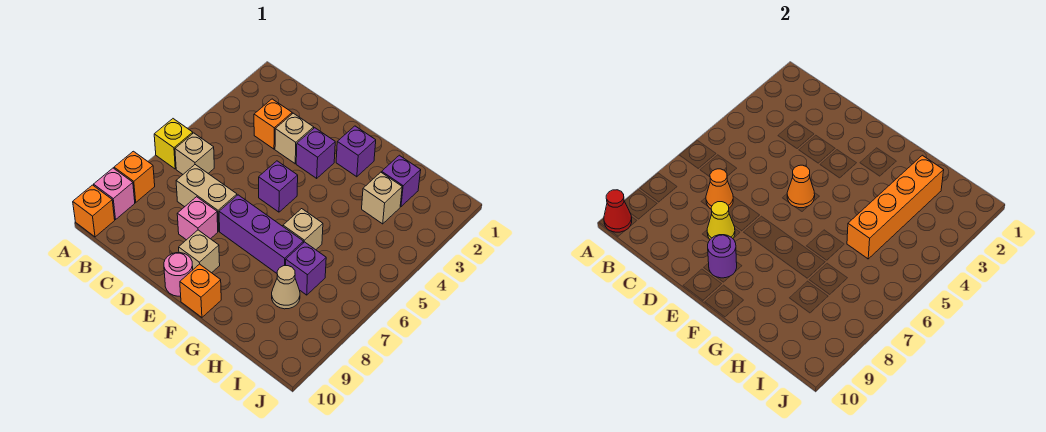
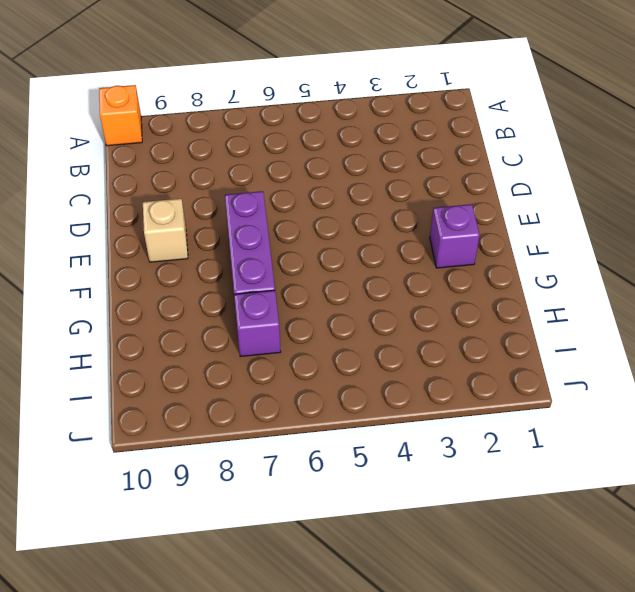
none -> yellow brick A6 level 1
none -> orange brick A8 level 1
none -> pink brick A9 level 1

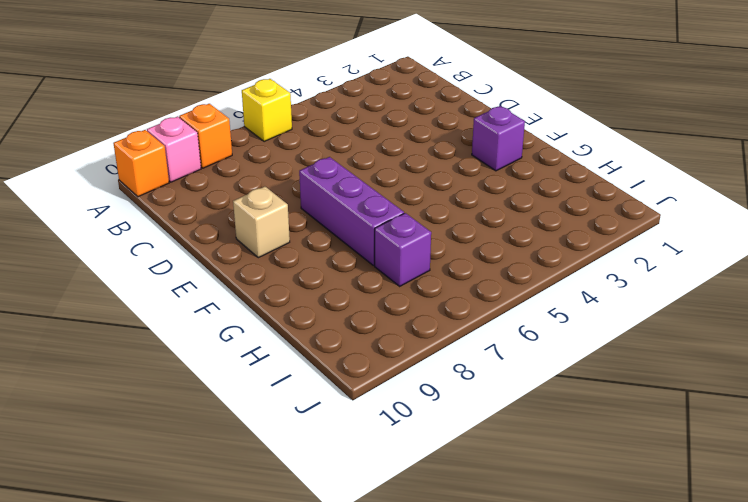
none -> tan brick B6 level 1
none -> orange brick C3 level 1
none -> tan brick C7:D7 level 1

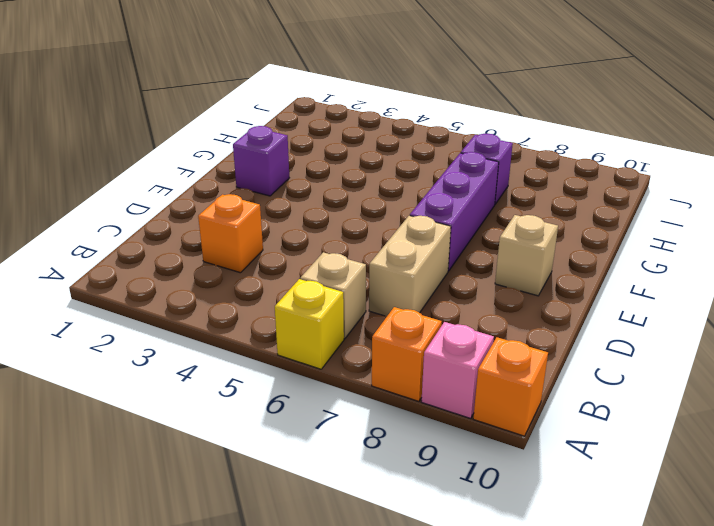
none -> tan brick D3 level 1
none -> pink brick D8 level 1
none -> purple brick E3 level 1

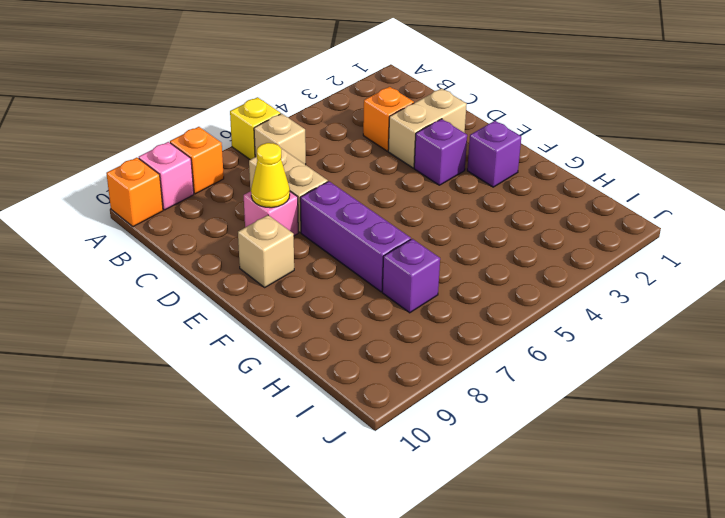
tan brick D2:D3 level 1 -> tan brick D3 level 1
none -> purple brick E5 level 1
none -> pink round brick E10 level 1
none -> orange brick F10 level 1

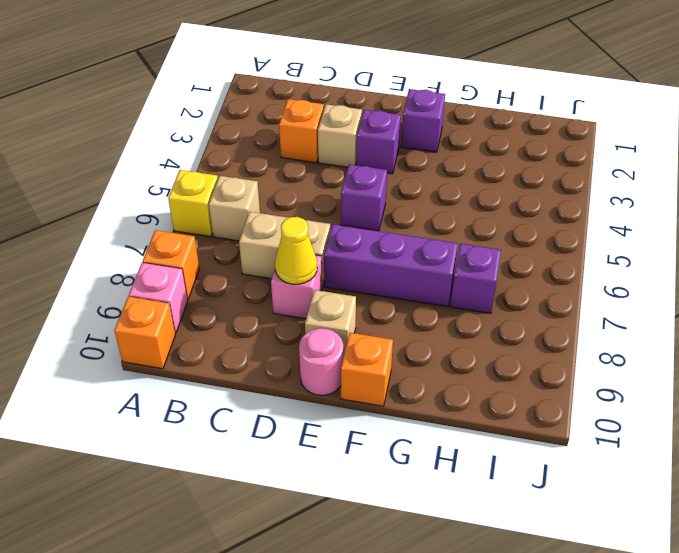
none -> tan brick G6 level 1
none -> purple brick H2 level 1
none -> tan brick H3 level 1

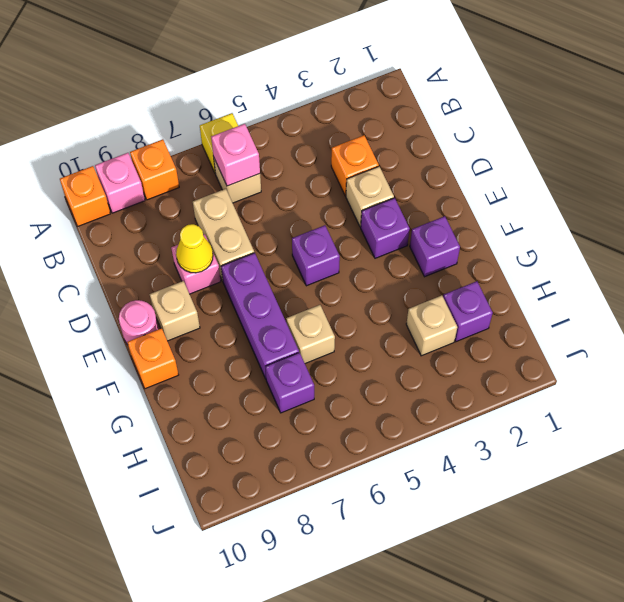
pink brick B6 level 2 -> none
none -> tan cone H8 level 1
none -> red cone A10 level 2
none -> orange cone C7 level 2

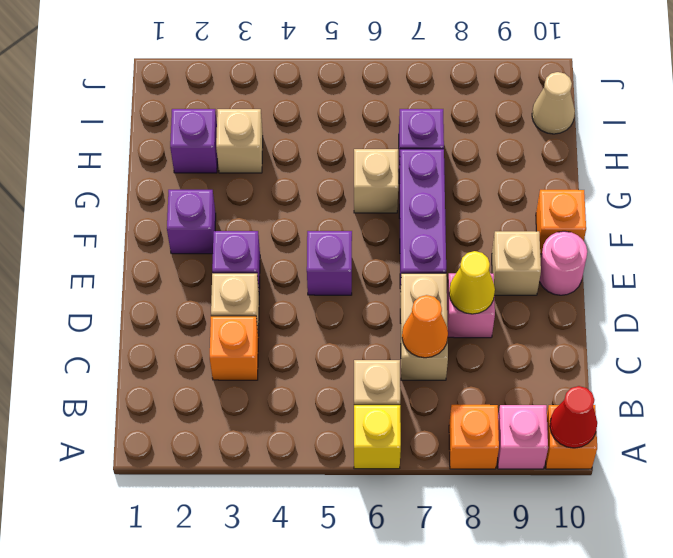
tan cone I10 level 1 -> tan cone H8 level 1
none -> orange cone E5 level 2
none -> purple round brick E9 level 2
none -> orange brick H2:H5 level 2

